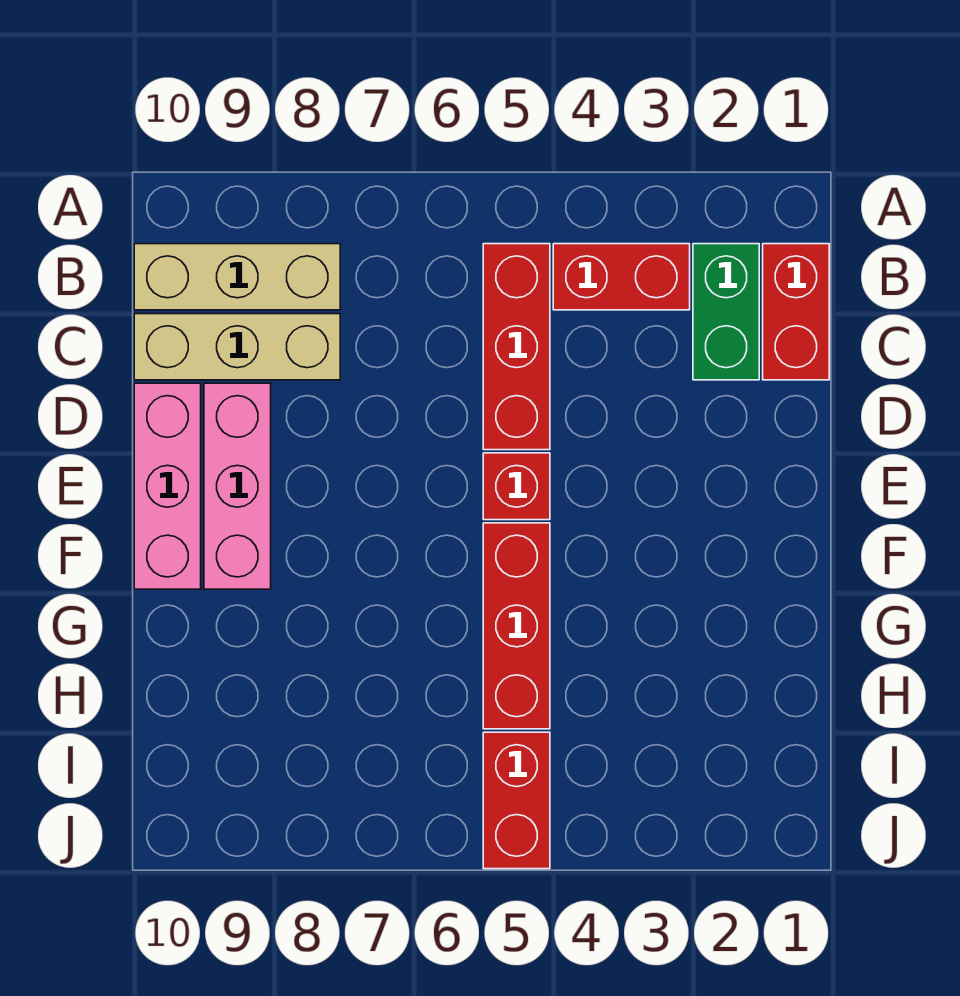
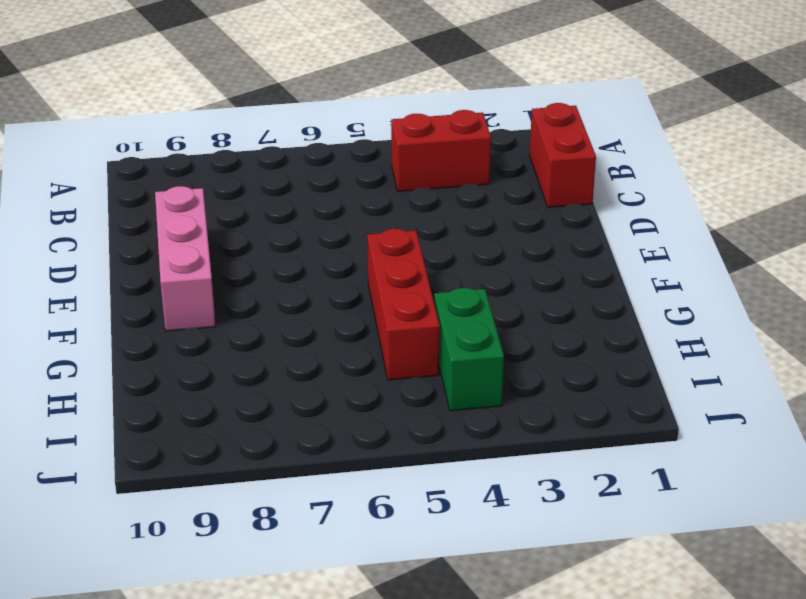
green brick H4:I4 level 1 -> green brick B2:C2 level 1
none -> red brick B5:D5 level 1
none -> tan brick B8:B10 level 1

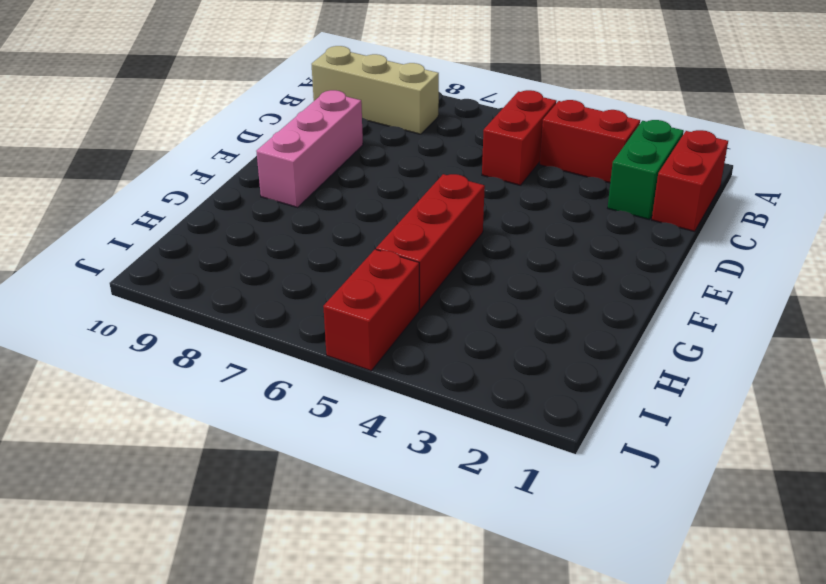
red brick B5:C5 level 1 -> red brick B5:D5 level 1
none -> tan brick C8:C10 level 1
none -> pink brick D10:F10 level 1

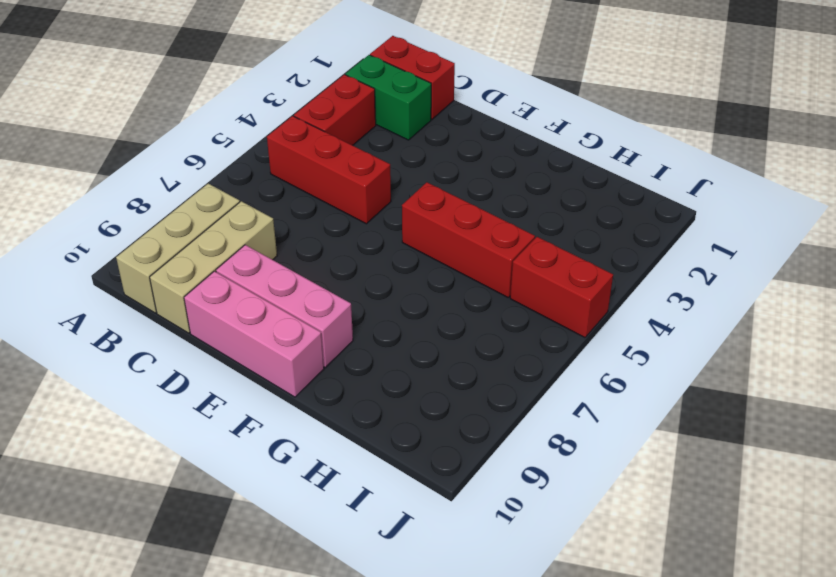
none -> red brick E5 level 1

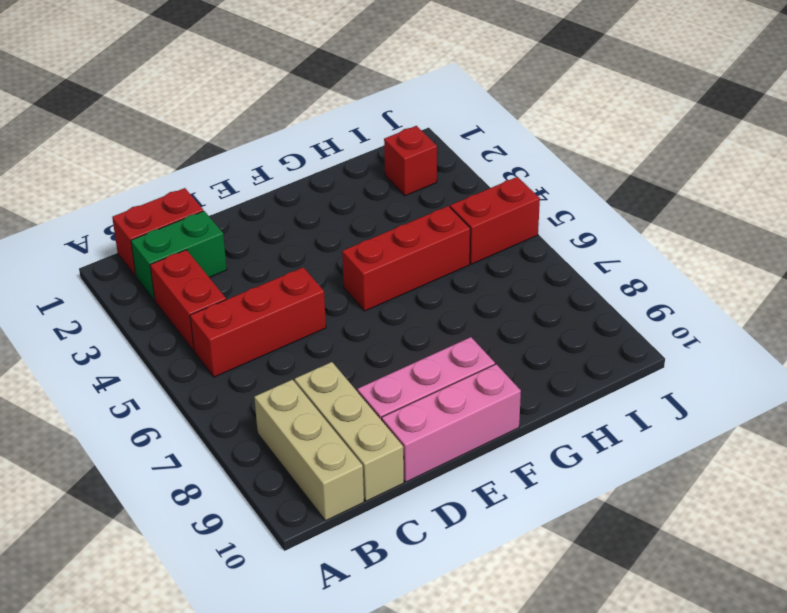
red brick I2 level 1 -> red brick E5 level 1

